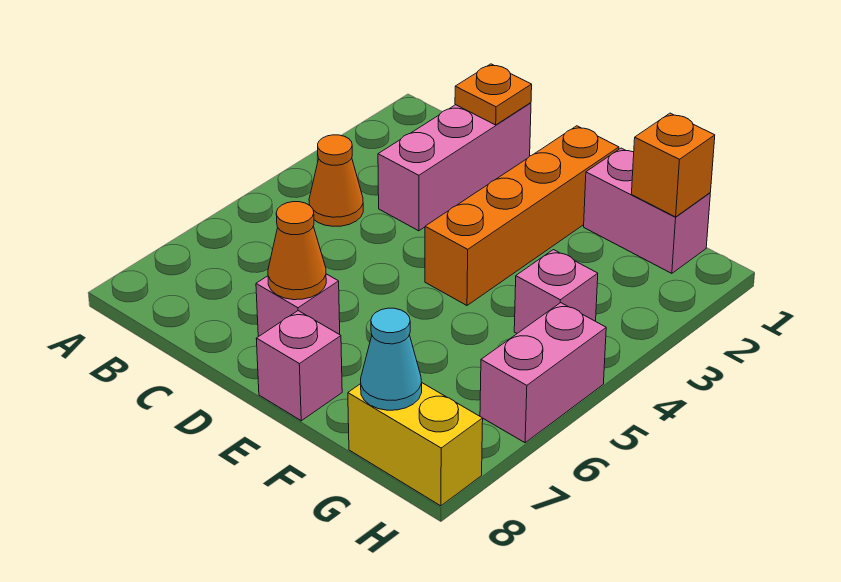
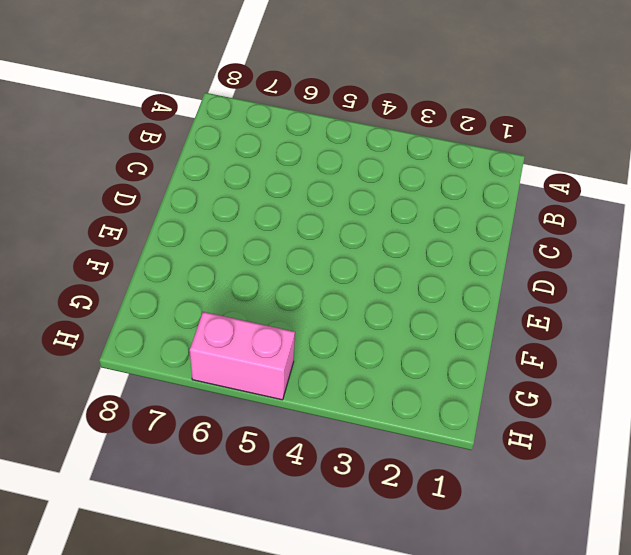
none -> orange cone B4 level 1
none -> pink brick C1:C3 level 1
none -> pink brick D7 level 1

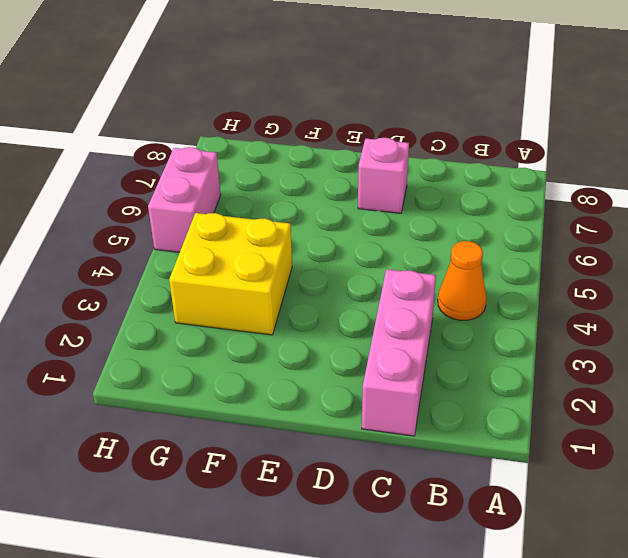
yellow brick F3:G4 level 1 -> pink brick G4 level 1
none -> orange brick E1:E4 level 1
none -> pink brick E8 level 1
none -> pink brick F1:G1 level 1

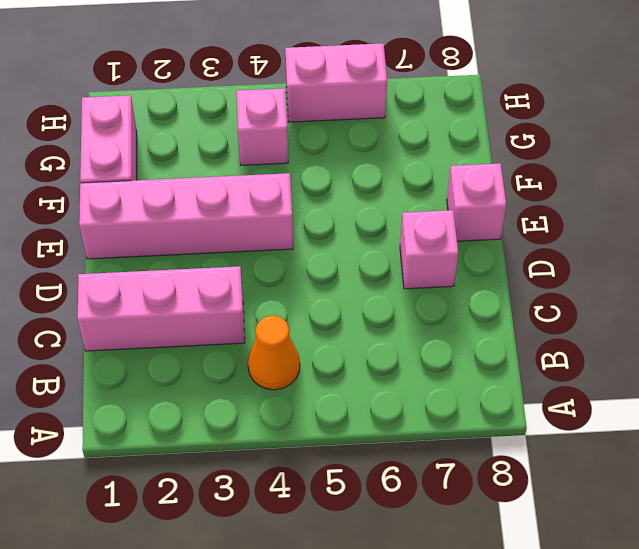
pink brick E1:E4 level 1 -> orange brick E1:E4 level 1
none -> yellow brick G8:H8 level 1
none -> orange plate C1 level 2
none -> orange cone D7 level 2

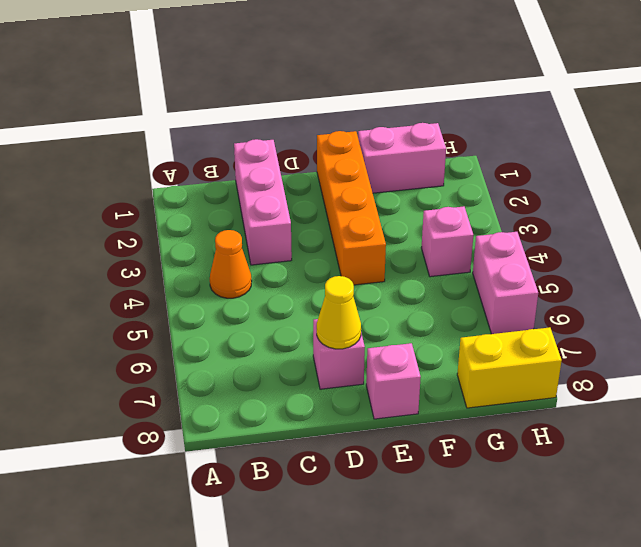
yellow cone D7 level 2 -> orange cone D7 level 2
none -> orange plate C1 level 2
none -> orange brick G1 level 2
none -> cyan cone G8 level 2

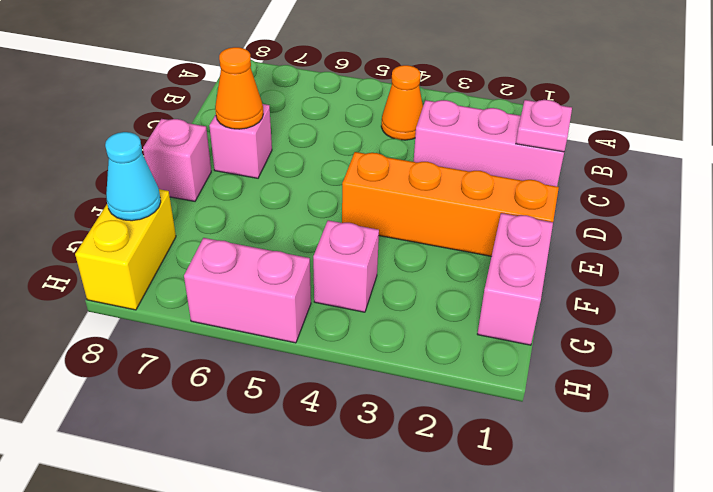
pink plate C1 level 2 -> orange plate C1 level 2
none -> orange brick G1 level 2

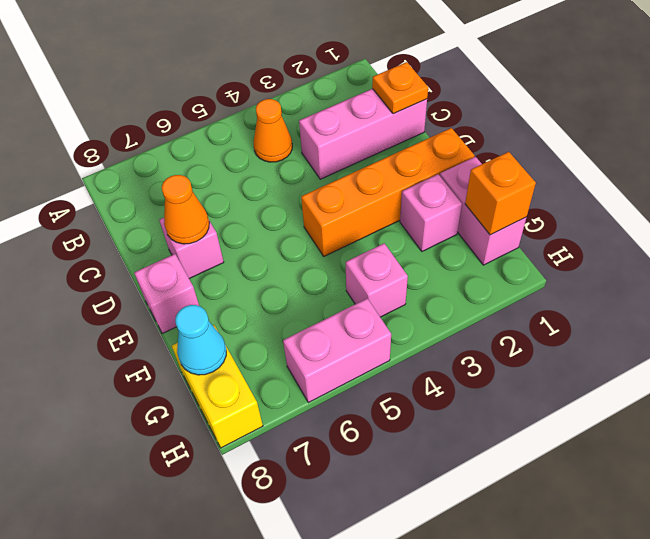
pink brick F2 level 1 -> none

